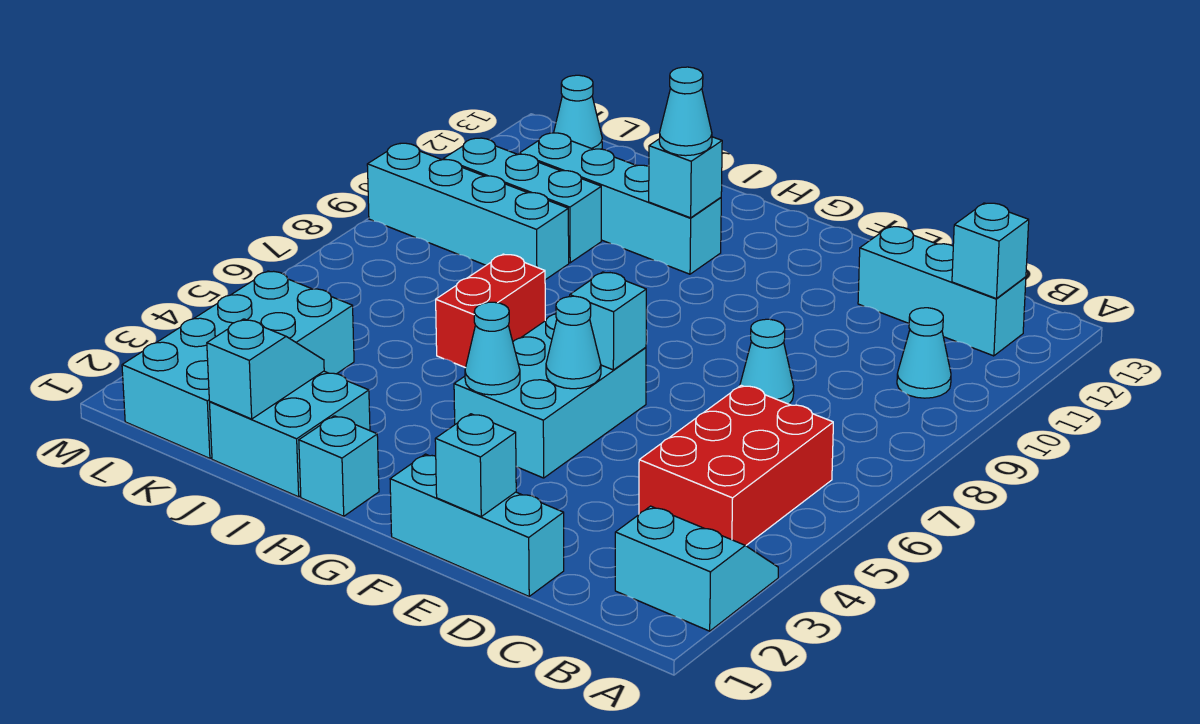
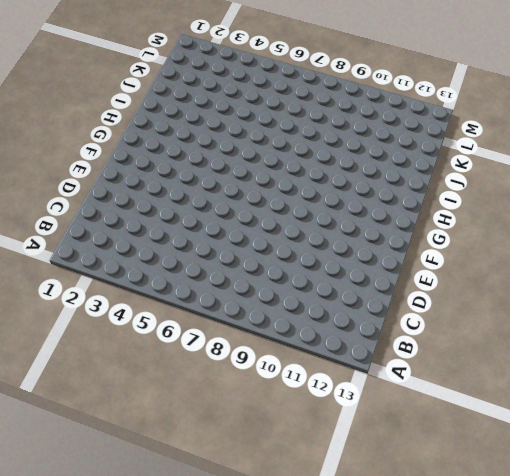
none -> cyan slope A2:B3 level 1 top 2
none -> red brick B4:C6 level 1
none -> cyan cone B10 level 1

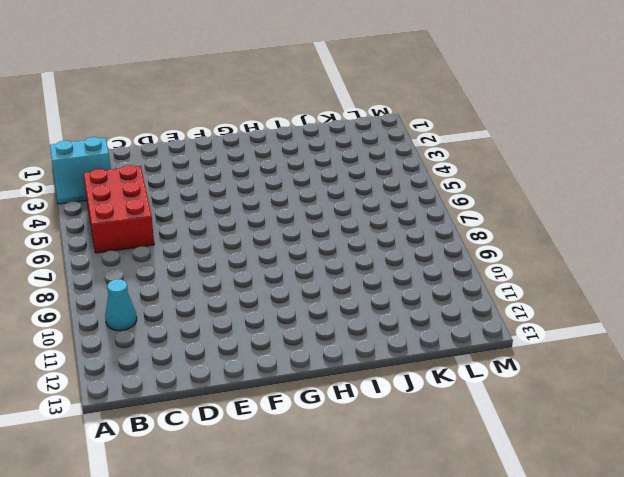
none -> cyan brick B12:D12 level 1
none -> cyan brick D1:F1 level 1
none -> cyan cone D8 level 1

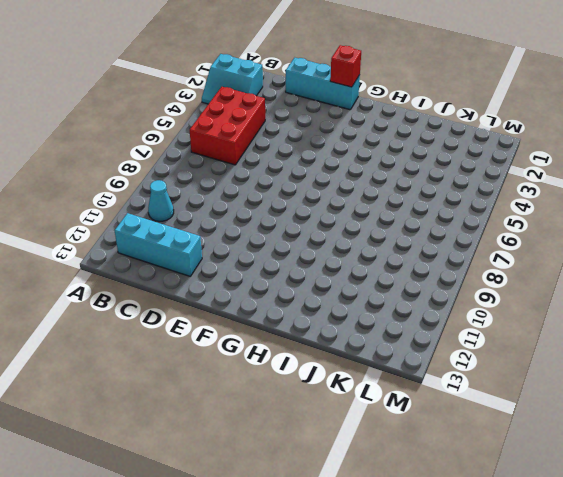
red brick F1 level 2 -> none
none -> cyan cone D8 level 1
none -> cyan brick F4:G6 level 1
none -> cyan brick H1 level 1

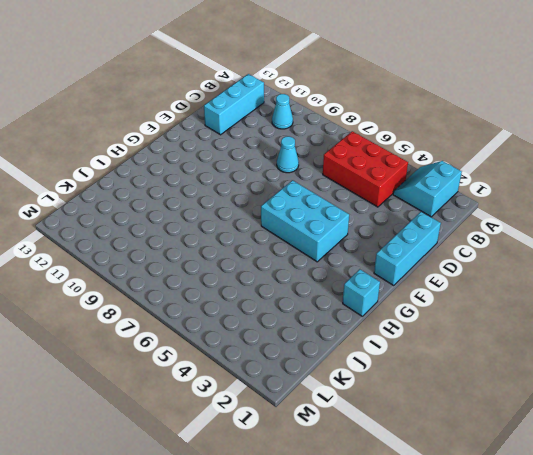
none -> cyan brick H11:K11 level 1
none -> cyan brick I1:J2 level 1
none -> red brick I6:I7 level 1

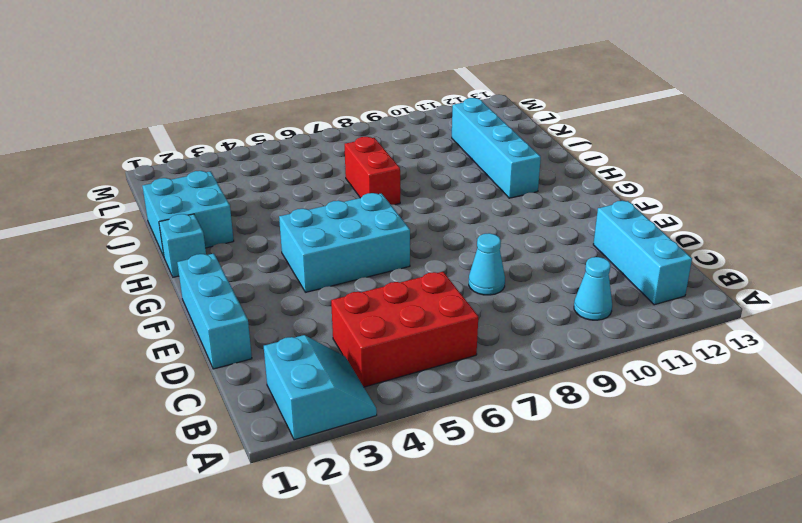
red brick I7:J7 level 1 -> red brick I6:I7 level 1
none -> cyan brick J9:M9 level 1
none -> cyan brick J10:L10 level 1
none -> cyan brick K1:L4 level 1

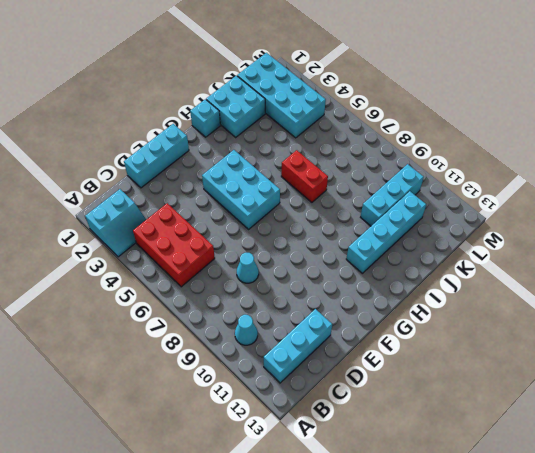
none -> cyan brick J9:M9 level 1
none -> cyan cone L13 level 1
none -> cyan brick B12 level 2

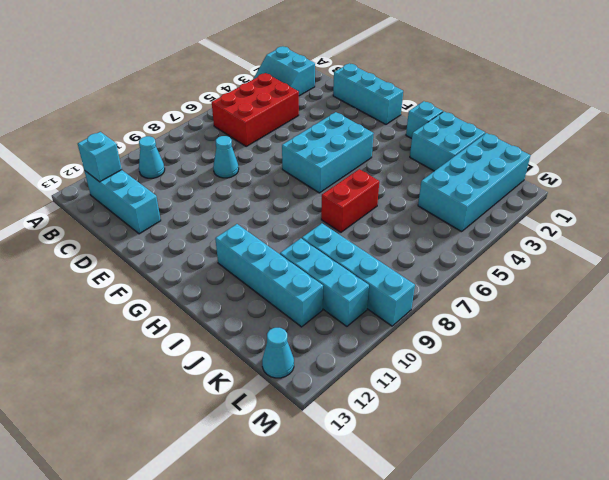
none -> cyan brick E1 level 2
none -> cyan cone F5 level 2
none -> cyan brick F6 level 2

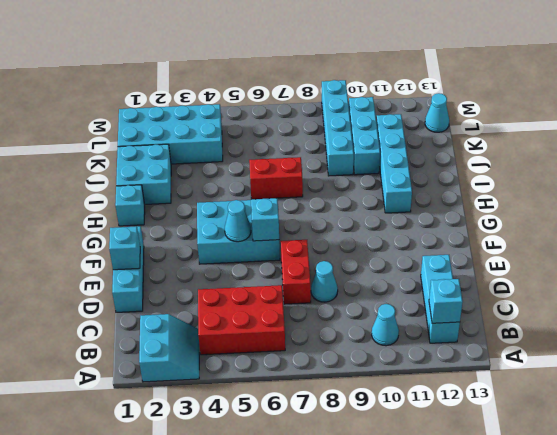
red brick D7:E7 level 1 -> none
none -> cyan cone G4 level 2
none -> cyan brick H11 level 2
none -> cyan slope J1:J2 level 2 top 1

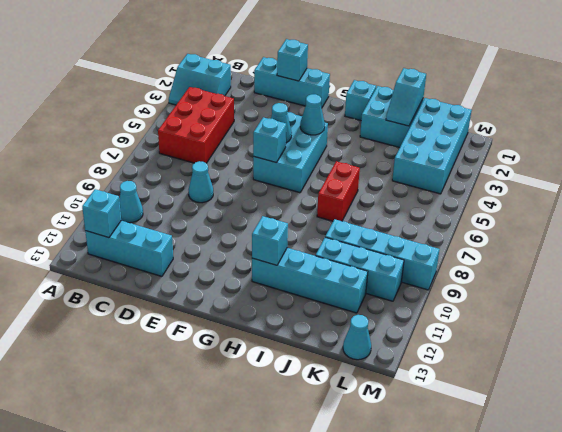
none -> cyan cone H11 level 3

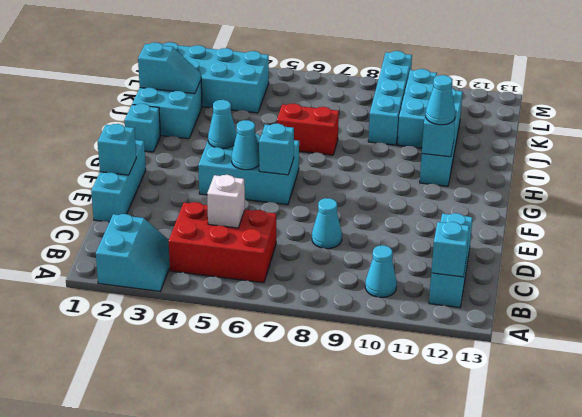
white brick C5 level 2 -> none
none -> cyan cone L13 level 1

